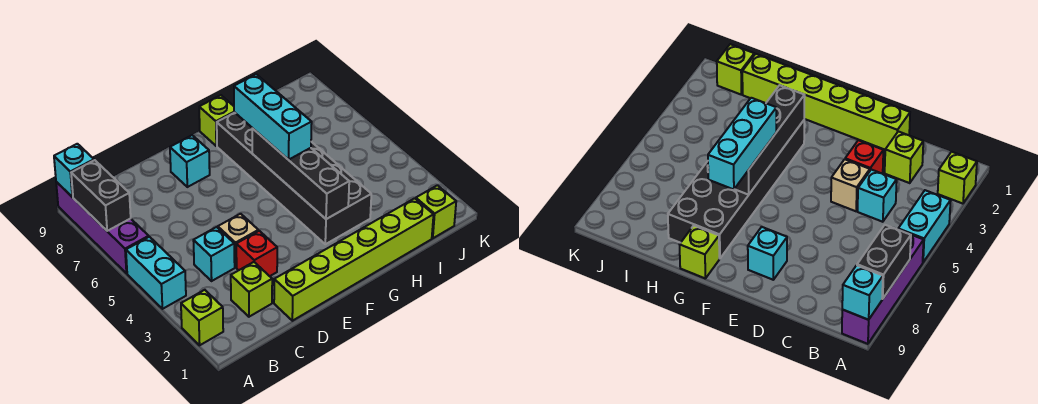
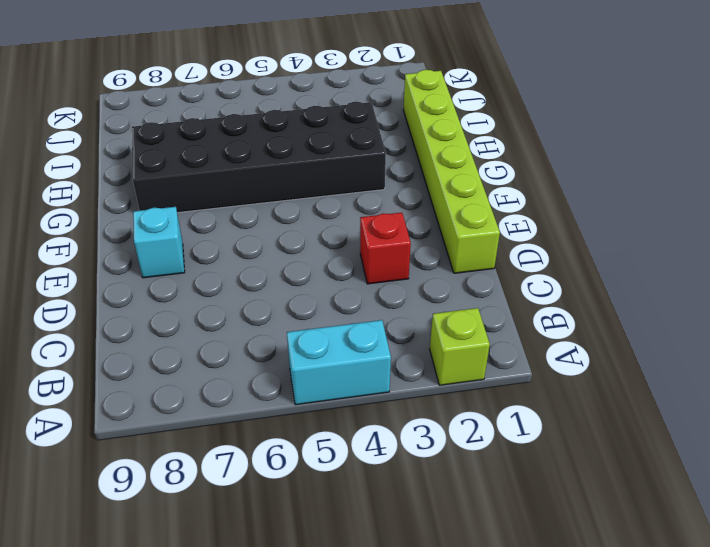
none -> purple brick A6:A9 level 1
none -> lime brick C2 level 1
none -> cyan brick C4 level 1

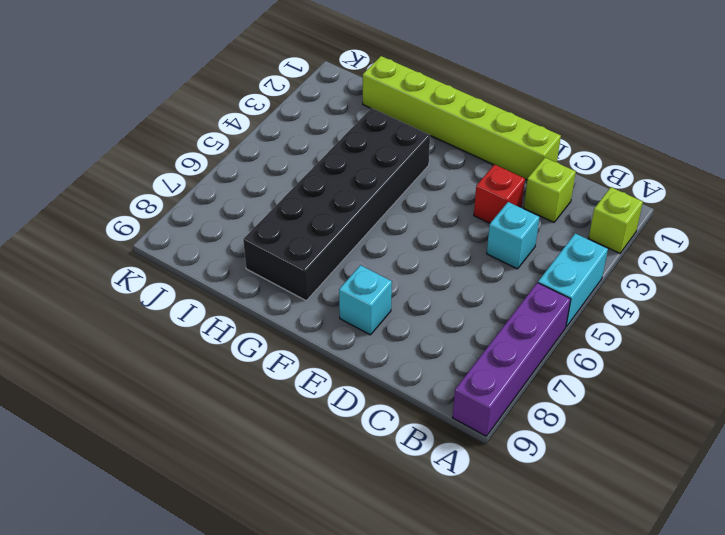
none -> tan brick D4 level 1
none -> lime brick G9 level 1
none -> lime brick J1 level 1

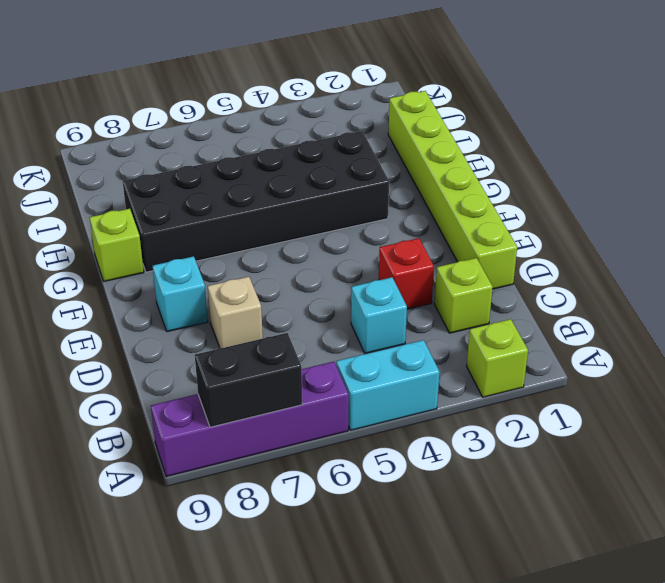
tan brick D7 level 1 -> tan brick D4 level 1
none -> lime brick J1 level 1
none -> cyan brick A9 level 2
none -> black brick G3:G6 level 2

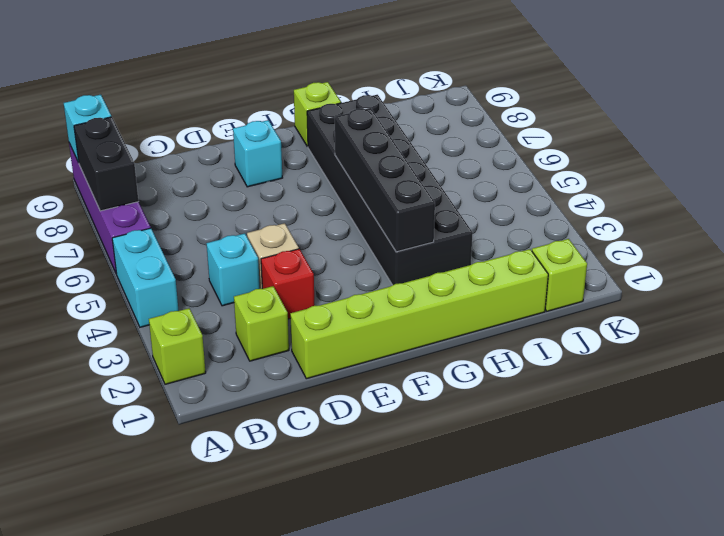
none -> cyan brick G5:G7 level 3

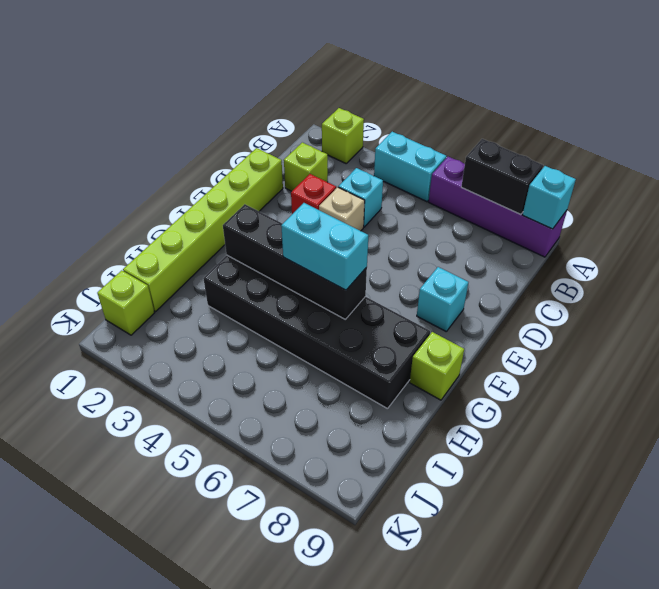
cyan brick G5:G6 level 3 -> cyan brick G5:G7 level 3

